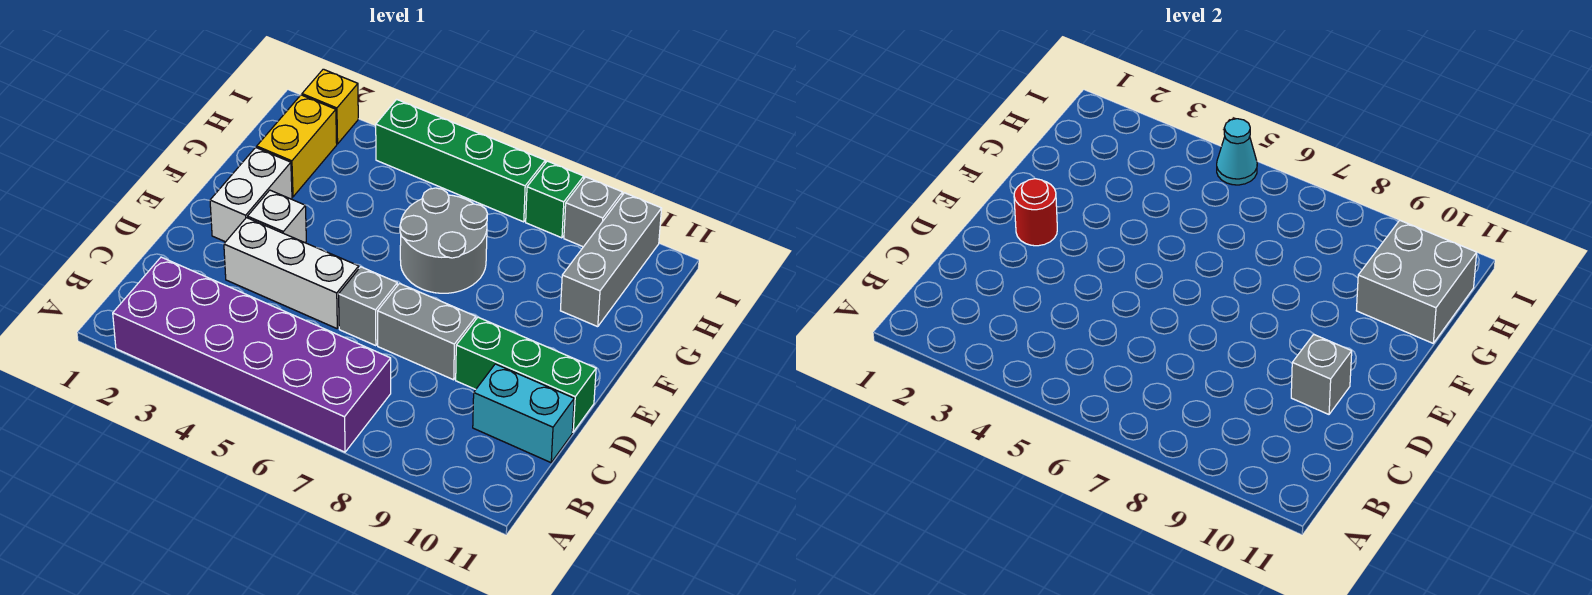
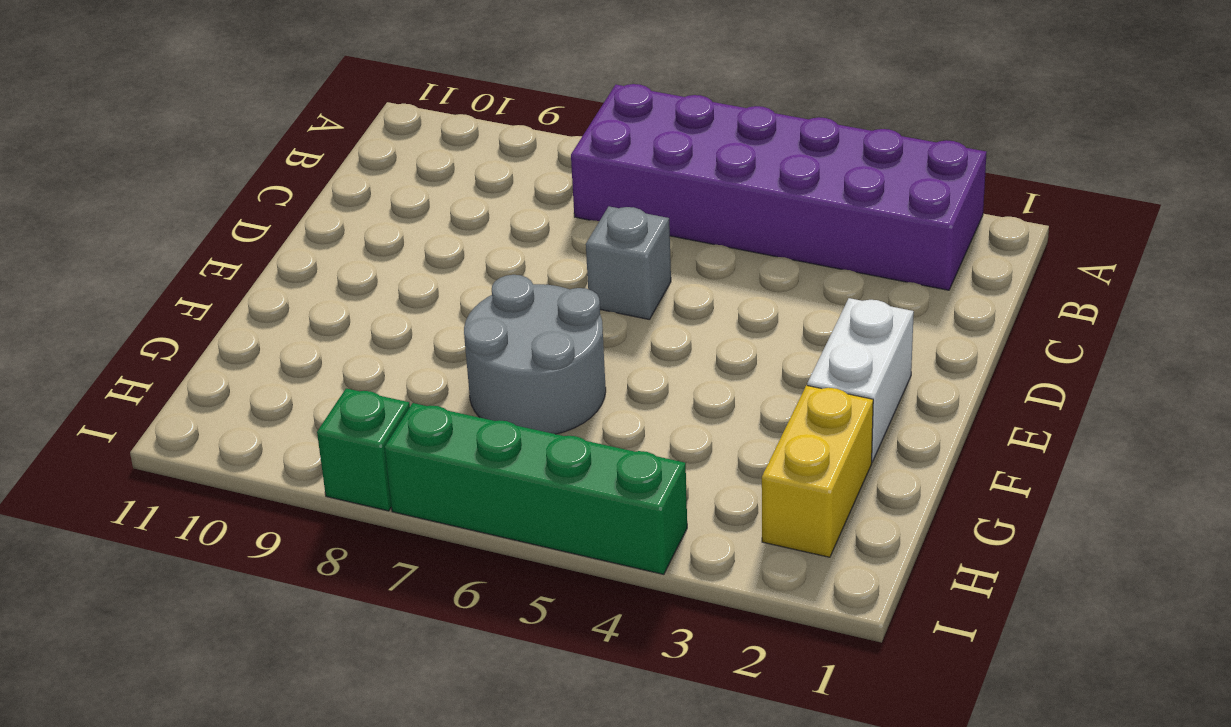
none -> cyan brick C10:C11 level 1
none -> white brick D3:D5 level 1
none -> grey brick D7:D8 level 1

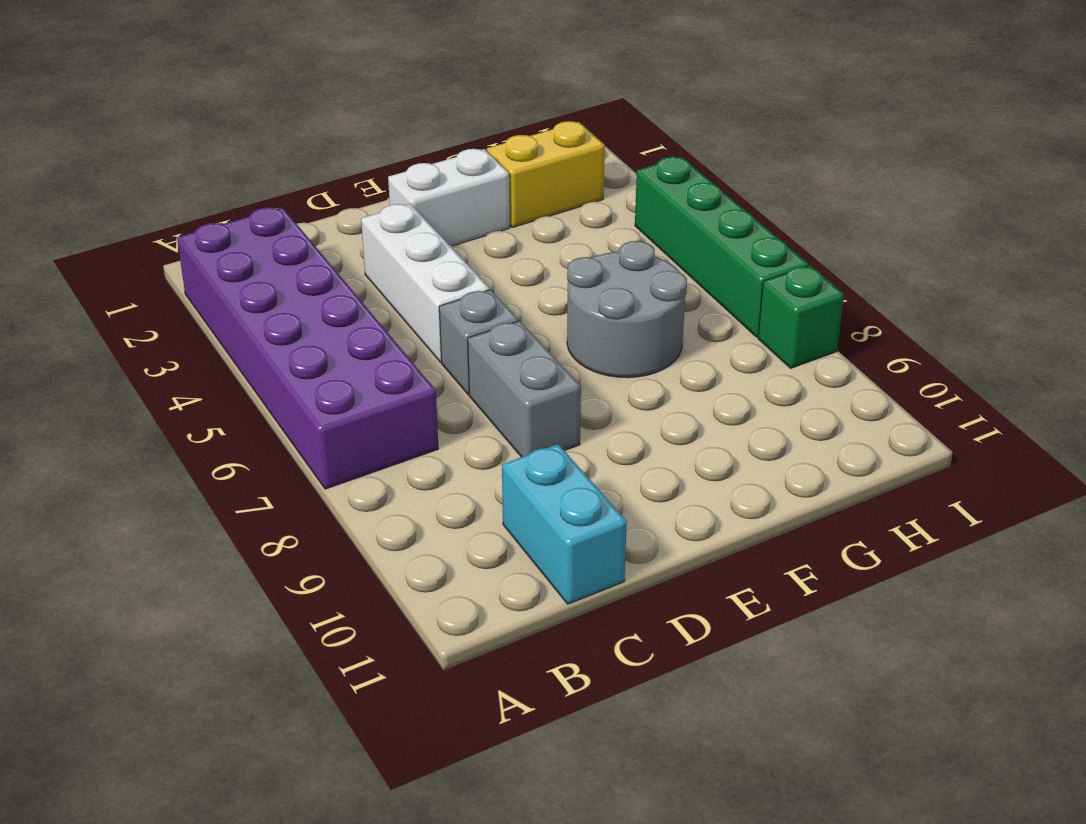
none -> green brick D9:D11 level 1
none -> white brick E3 level 1
none -> grey brick G10:I10 level 1

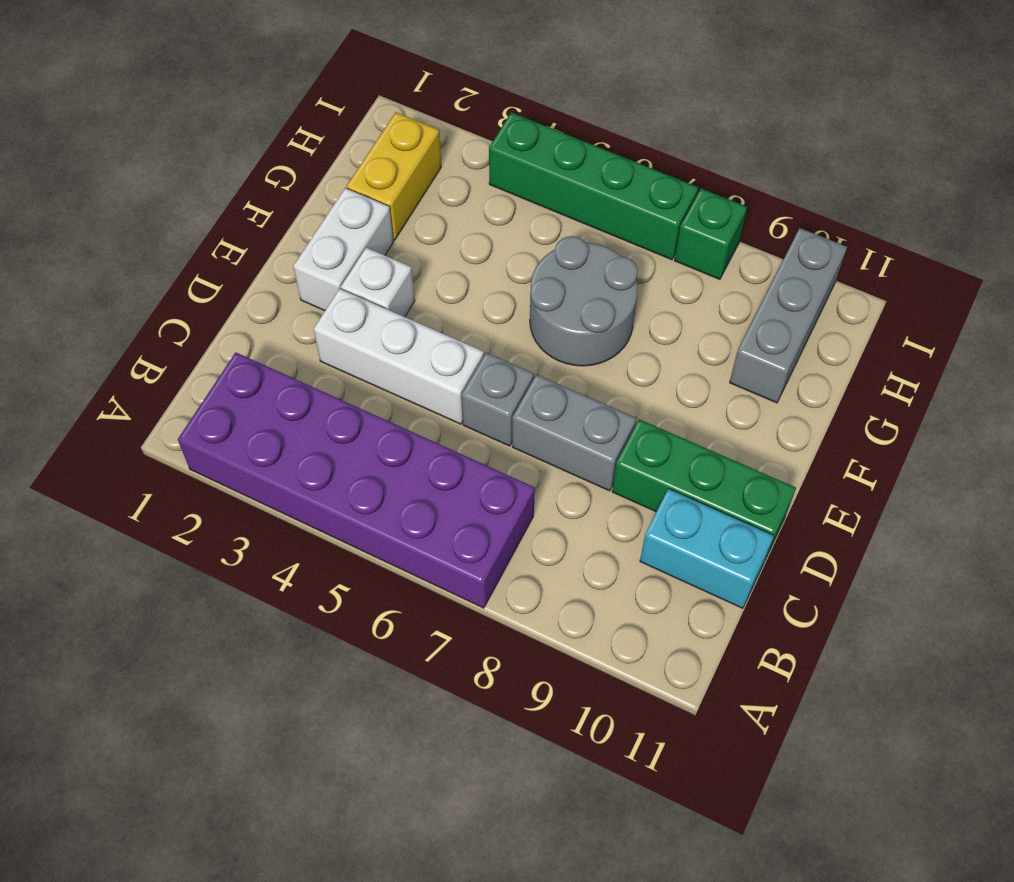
none -> yellow brick I2 level 1
none -> grey brick I9 level 1
none -> grey brick D10 level 2

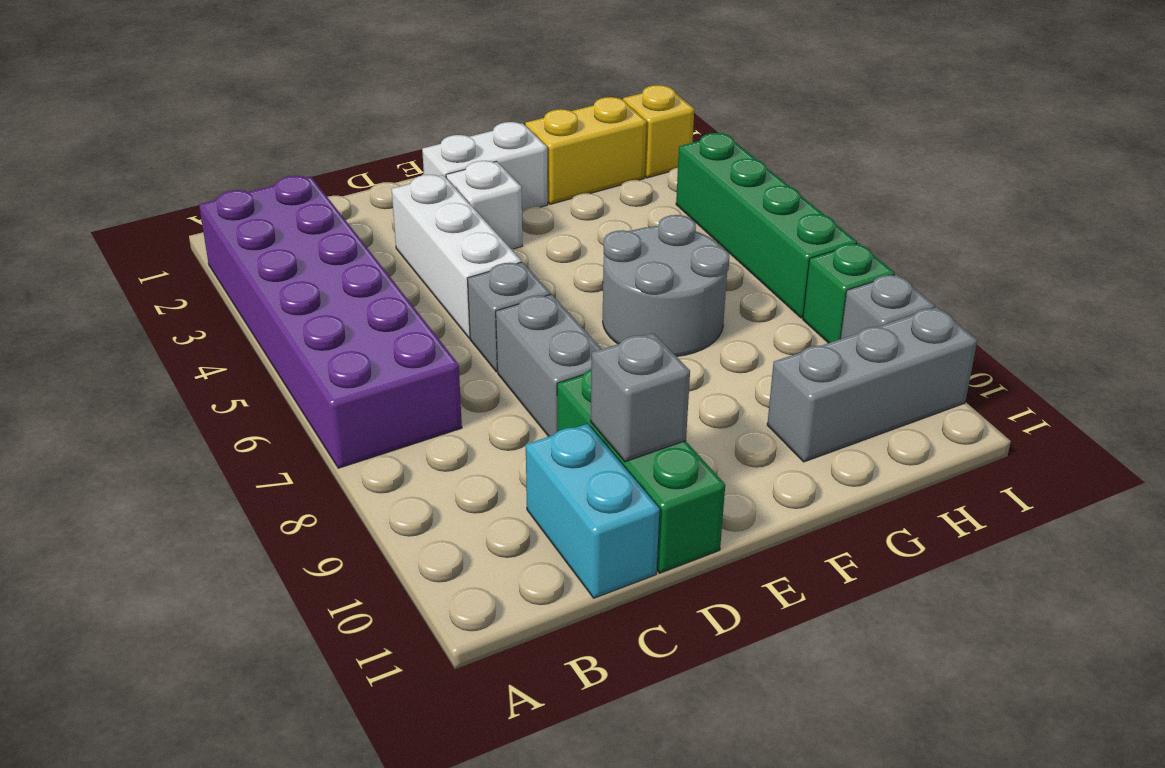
none -> red round brick E2 level 2
none -> grey brick G10:H11 level 2
none -> cyan cone I5 level 2

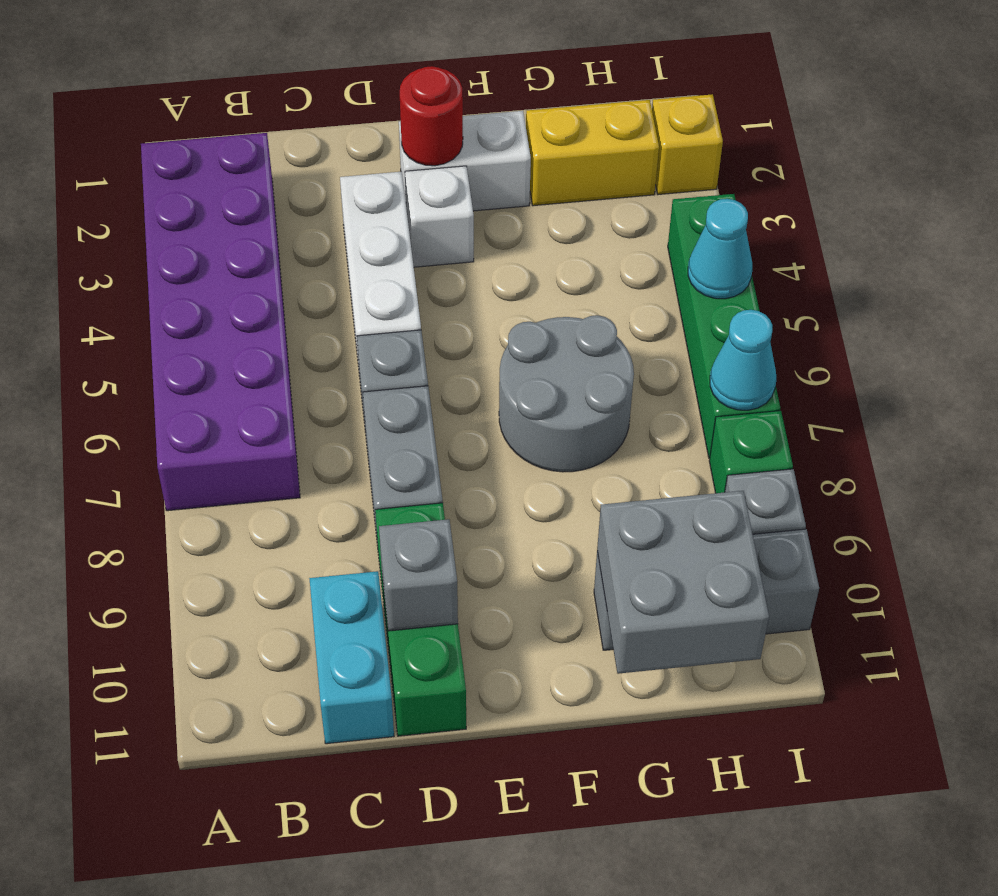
cyan cone I7 level 2 -> none

